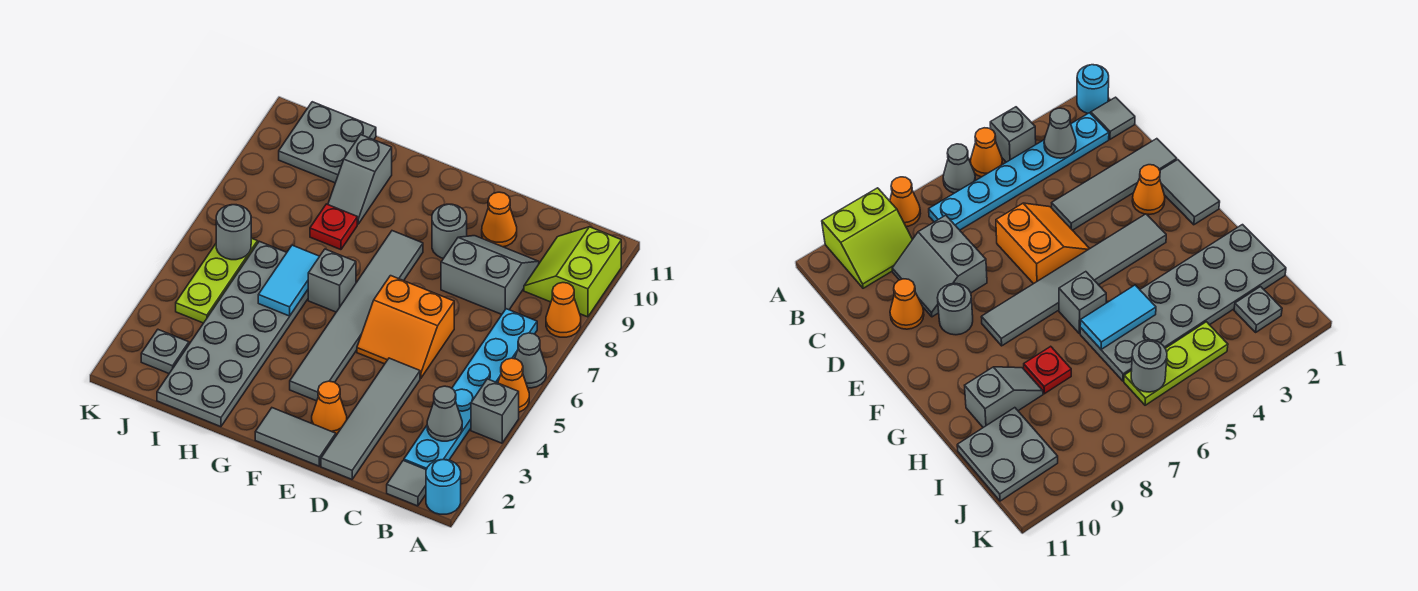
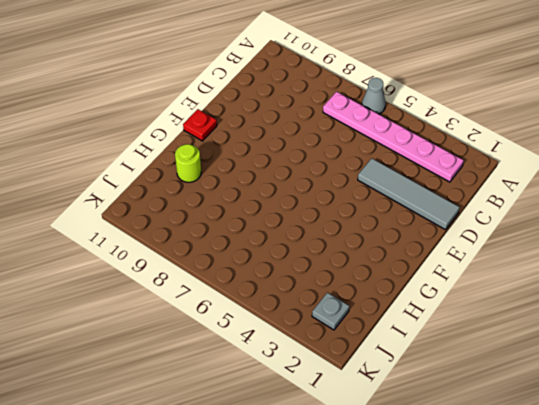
pink plate B2:B7 level 1 -> cyan plate B2:B7 level 1
red plate F11 level 1 -> red plate H8 level 1
lime round brick H10 level 1 -> grey slope H9:H10 level 1 top 10
none -> cyan round brick A1 level 1
none -> grey brick A4 level 1
none -> orange cone A5 level 1

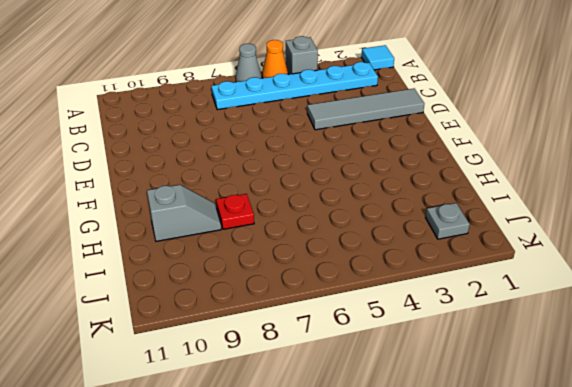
cyan tile A1 level 1 -> cyan round brick A1 level 1
none -> orange cone A8 level 1
none -> lime slope A9:B10 level 1 top A
none -> grey tile B1 level 1

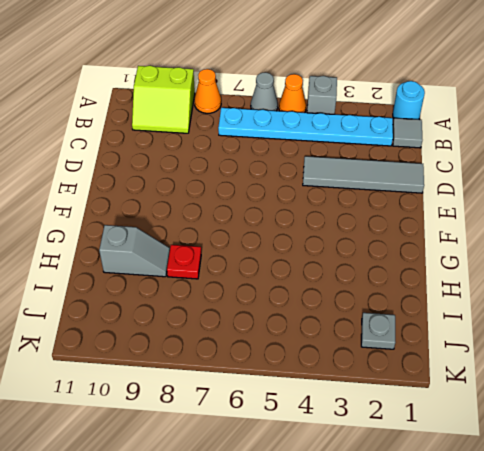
none -> grey slope C8:D9 level 1 top 8
none -> orange slope D5:E6 level 1 top 6
none -> orange cone D10 level 1

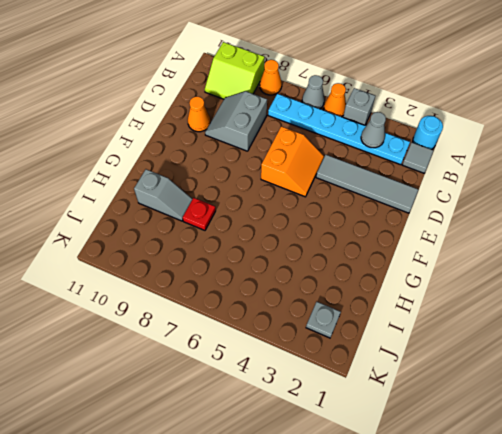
none -> grey tile E1:F1 level 1
none -> orange cone E2 level 1
none -> grey round brick E9 level 1

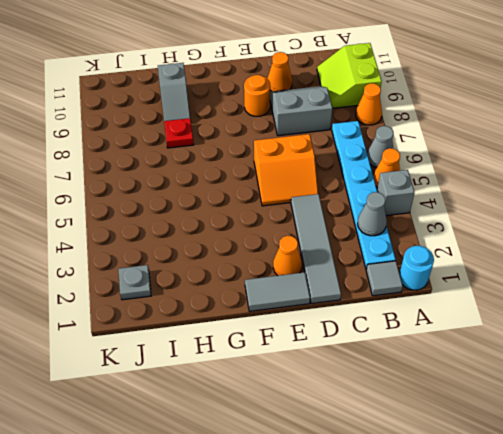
orange round brick E9 level 1 -> grey round brick E9 level 1
none -> grey tile F3:F8 level 1
none -> grey brick G6 level 1
none -> grey plate H1:I6 level 1

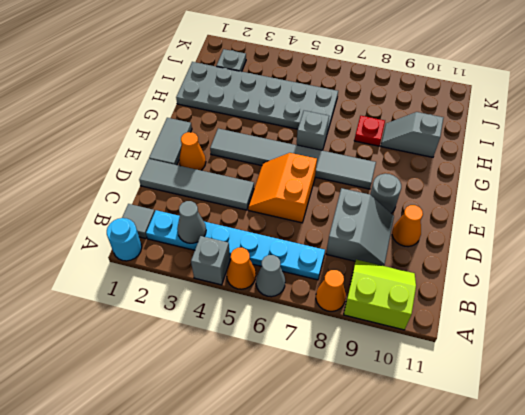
none -> grey plate I10:J11 level 1
none -> lime plate J4:J6 level 1
none -> cyan tile H5:H6 level 2

